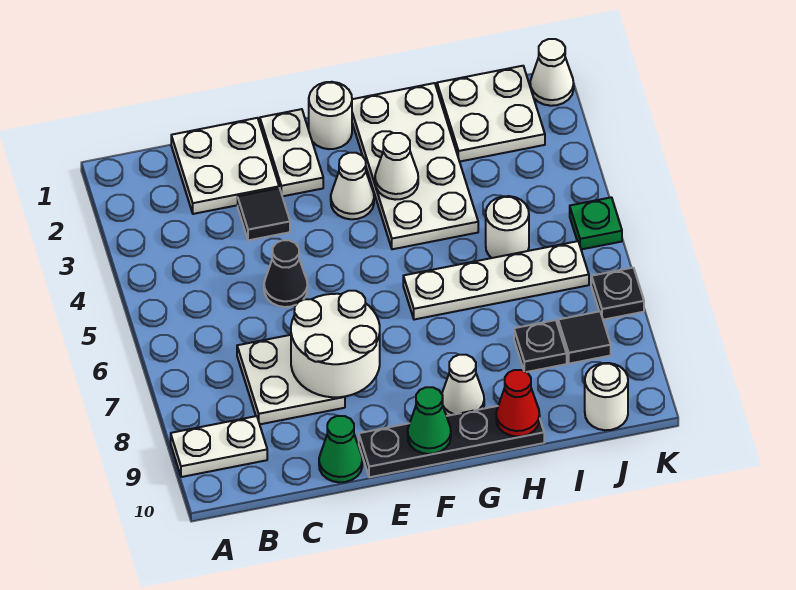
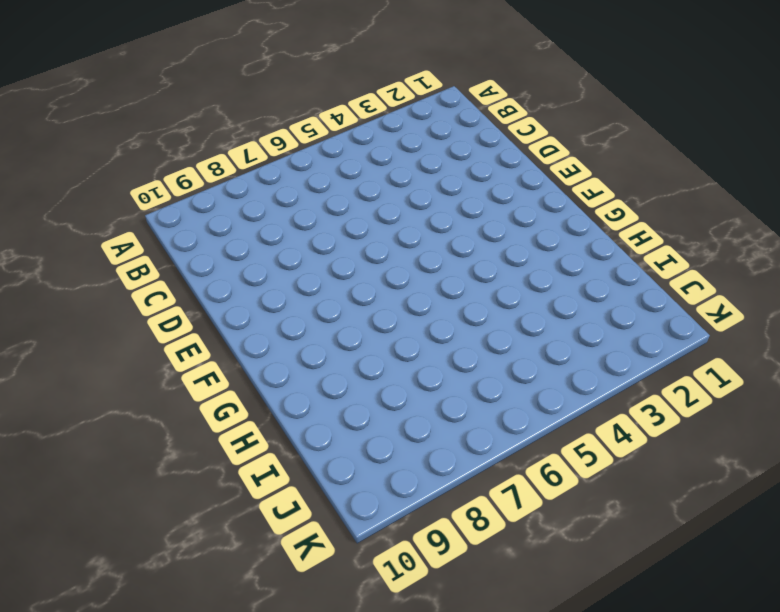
none -> white plate A9:B9 level 1
none -> white plate C1:D2 level 1
none -> white plate C7:D8 level 1

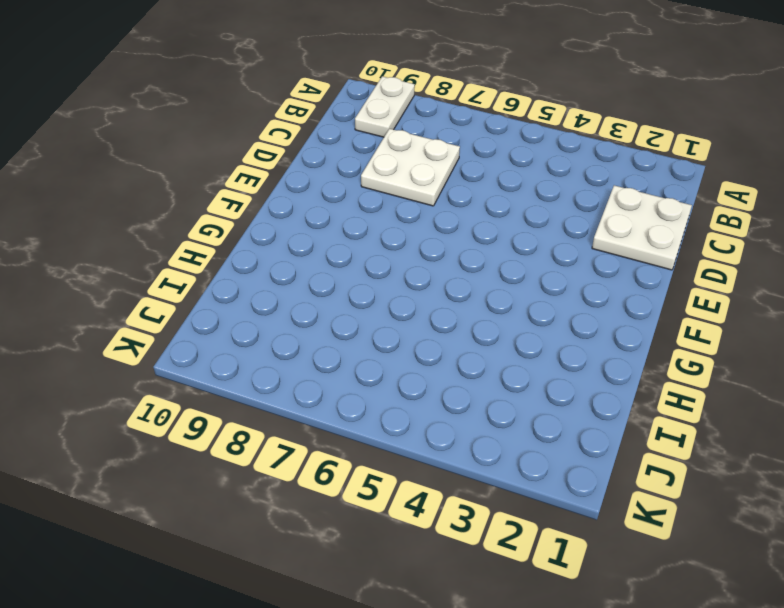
none -> black tile D3 level 1
none -> black cone D5 level 1
none -> green cone D10 level 1

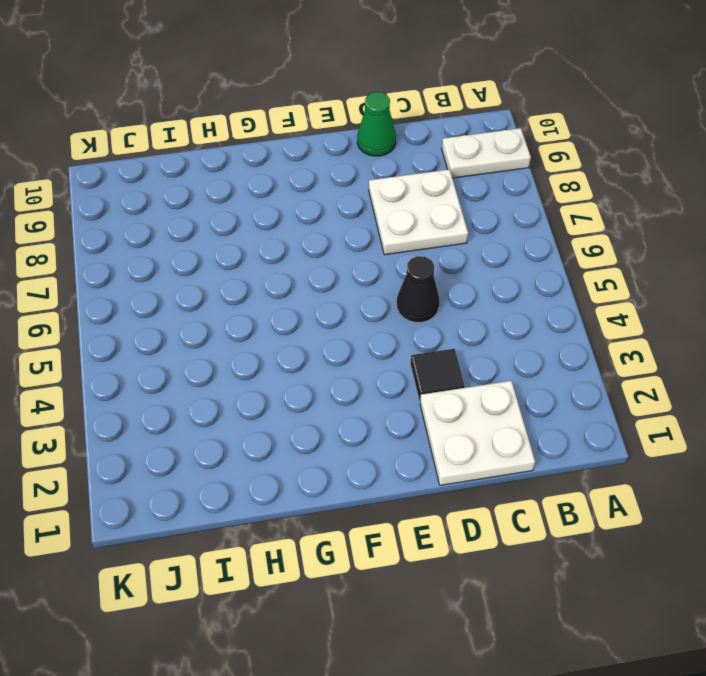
none -> white plate E1:E2 level 1
none -> black plate E10:H10 level 1
none -> white round brick F1 level 1

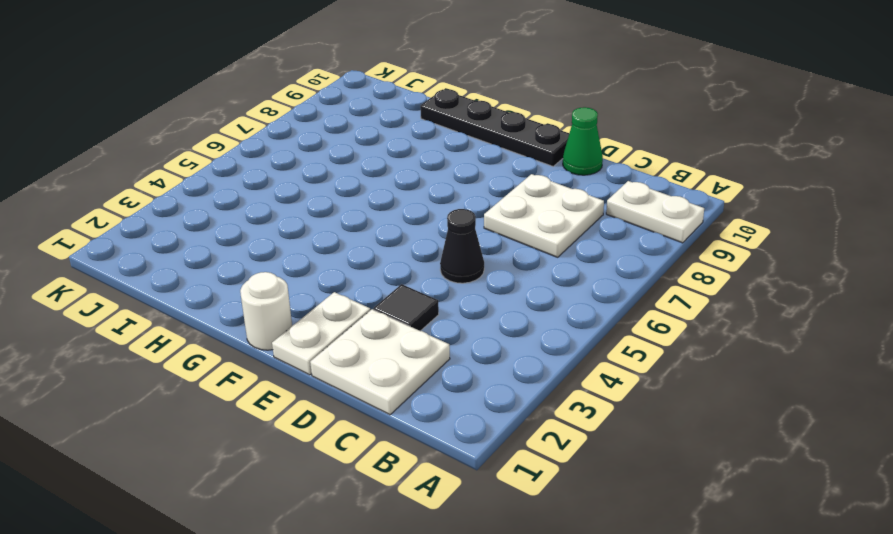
none -> white cone F3 level 1
none -> white plate G1:H4 level 1
none -> white plate G6:J6 level 1

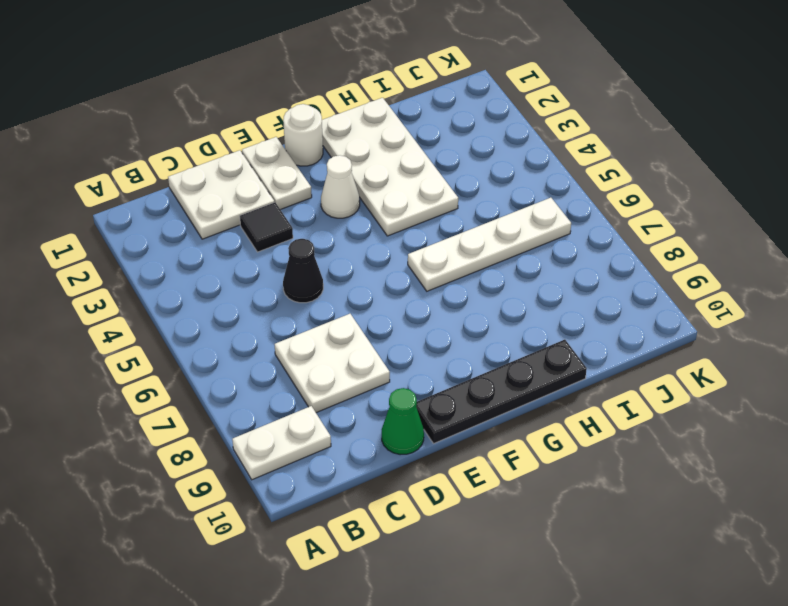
none -> white cone G9 level 1
none -> white plate I1:J2 level 1
none -> white round brick I5 level 1

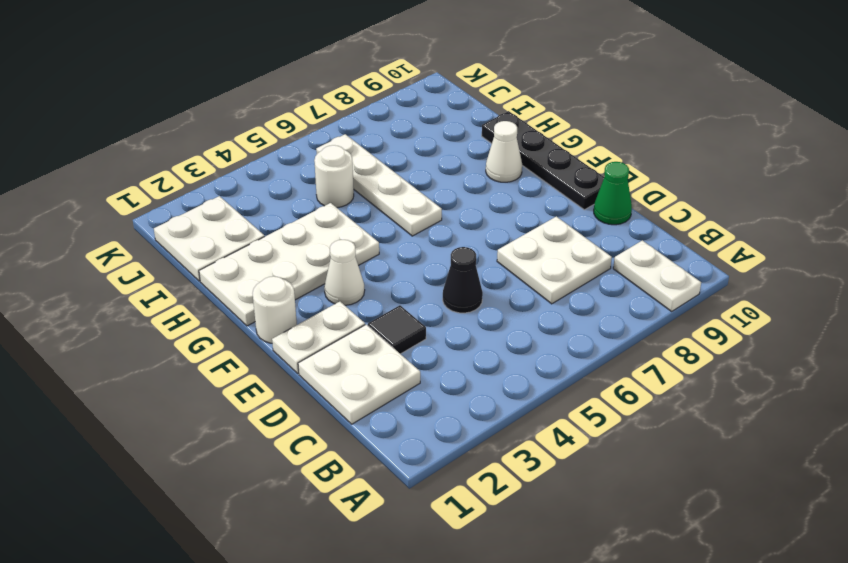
none -> black plate I8 level 1
none -> black tile J8 level 1
none -> white round brick J10 level 1

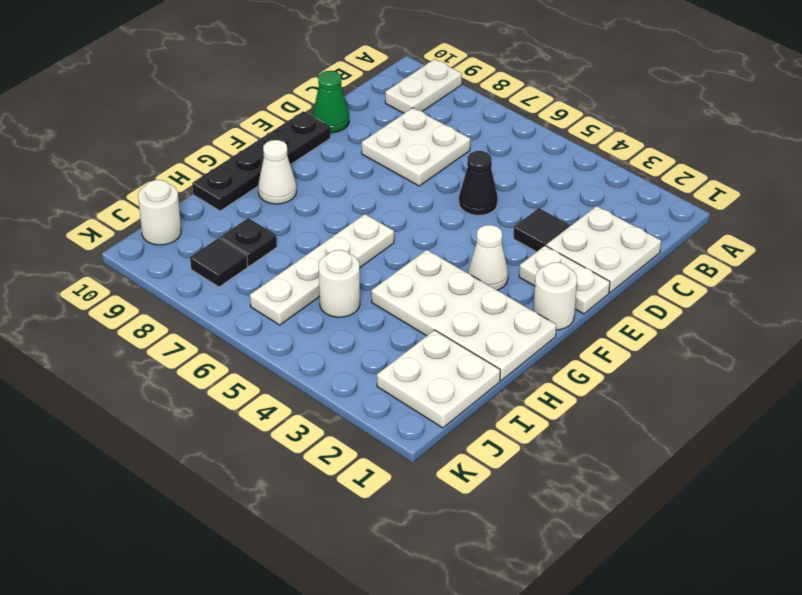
none -> white cone K1 level 1
none -> green plate K5 level 1
none -> black plate K7 level 1

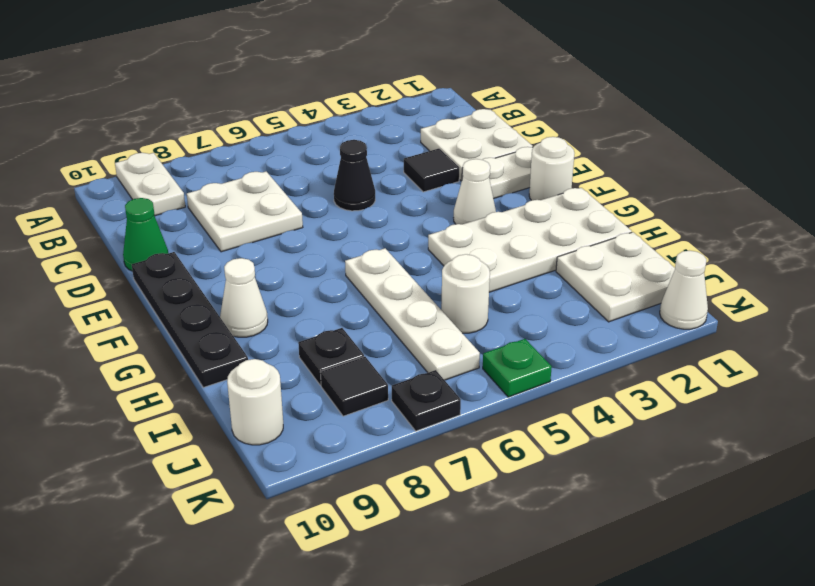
none -> white round brick D7:E8 level 2
none -> green cone F10 level 2
none -> white cone G3 level 2

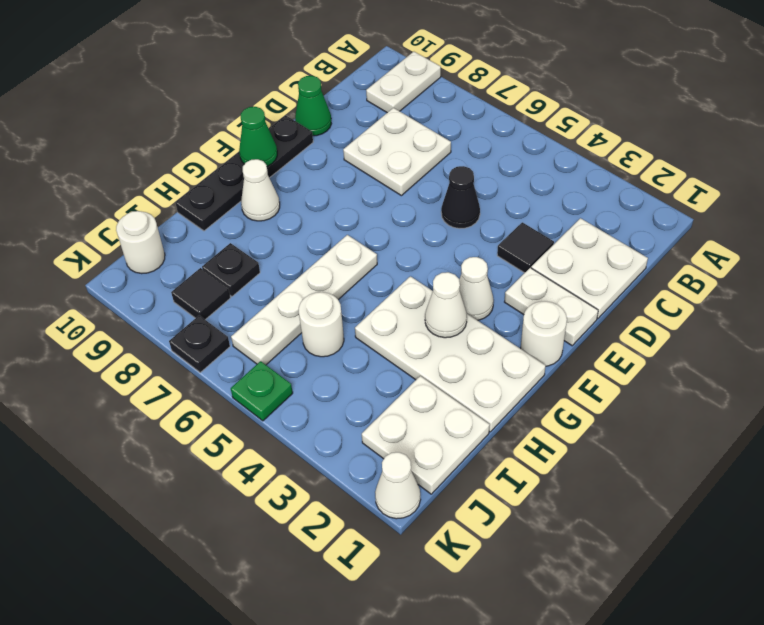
none -> white round brick D7:E8 level 2
none -> red cone H10 level 2

